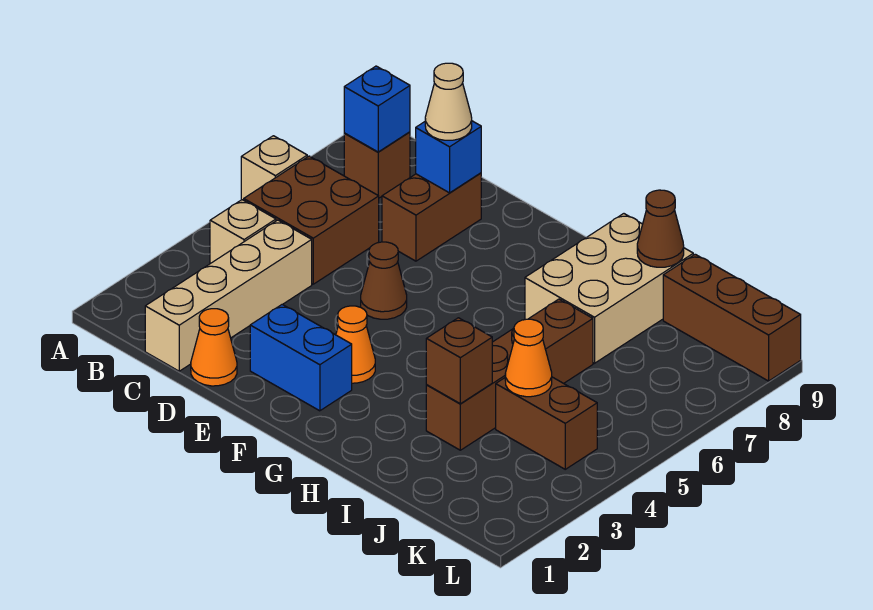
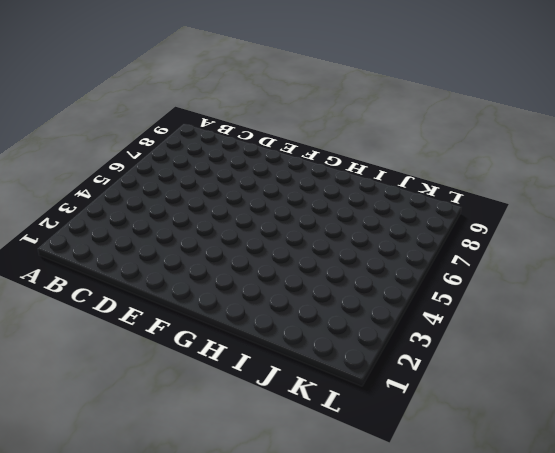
none -> tan brick A6 level 1
none -> tan brick B4 level 1
none -> brown brick B5:C6 level 1

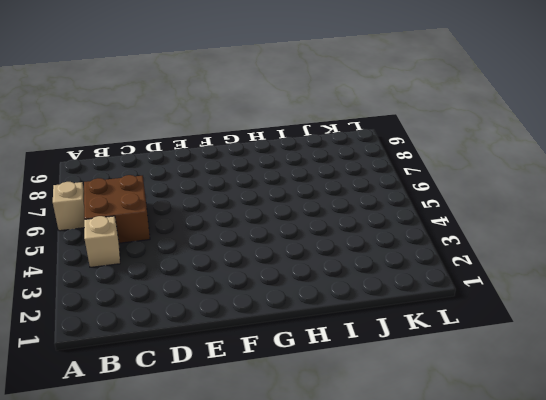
none -> brown brick B8 level 1
none -> tan brick C1:C4 level 1
none -> orange cone D1 level 1

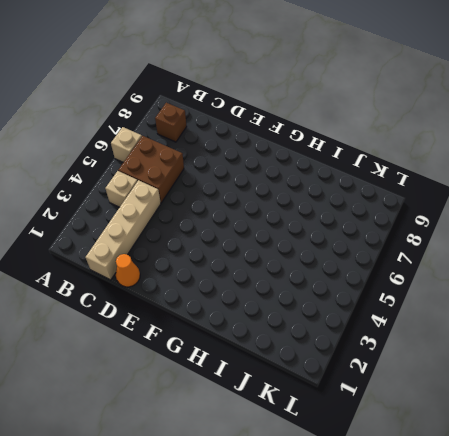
none -> brown brick D7:D8 level 1
none -> blue brick E2:F2 level 1
none -> brown cone E5 level 1

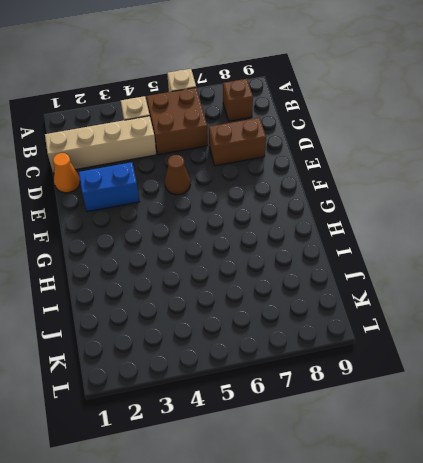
blue brick E2:E3 level 1 -> blue brick E2:F2 level 1
none -> orange cone F3 level 1
none -> tan brick H7:I9 level 1
none -> brown brick I3:I6 level 1

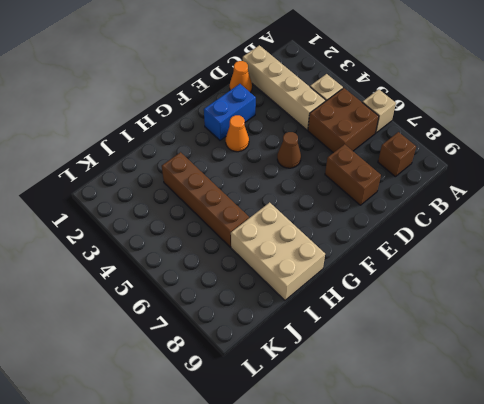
none -> brown brick J4:K4 level 1
none -> brown brick J9:L9 level 1
none -> blue brick B8 level 2

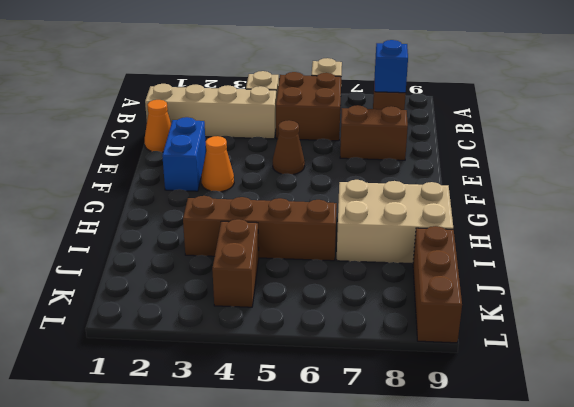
none -> blue brick D8 level 2
none -> brown brick I3 level 2
none -> brown cone I9 level 2

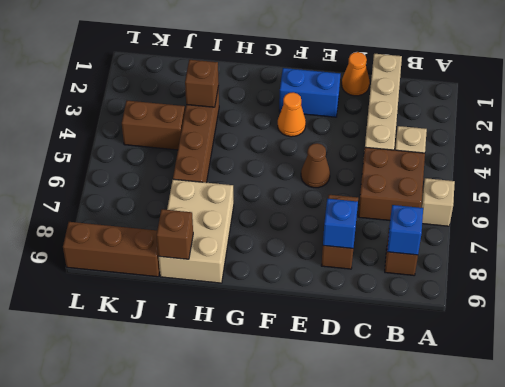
brown brick I9 level 2 -> brown cone I9 level 2
none -> orange cone J4 level 2
none -> tan cone D8 level 3

